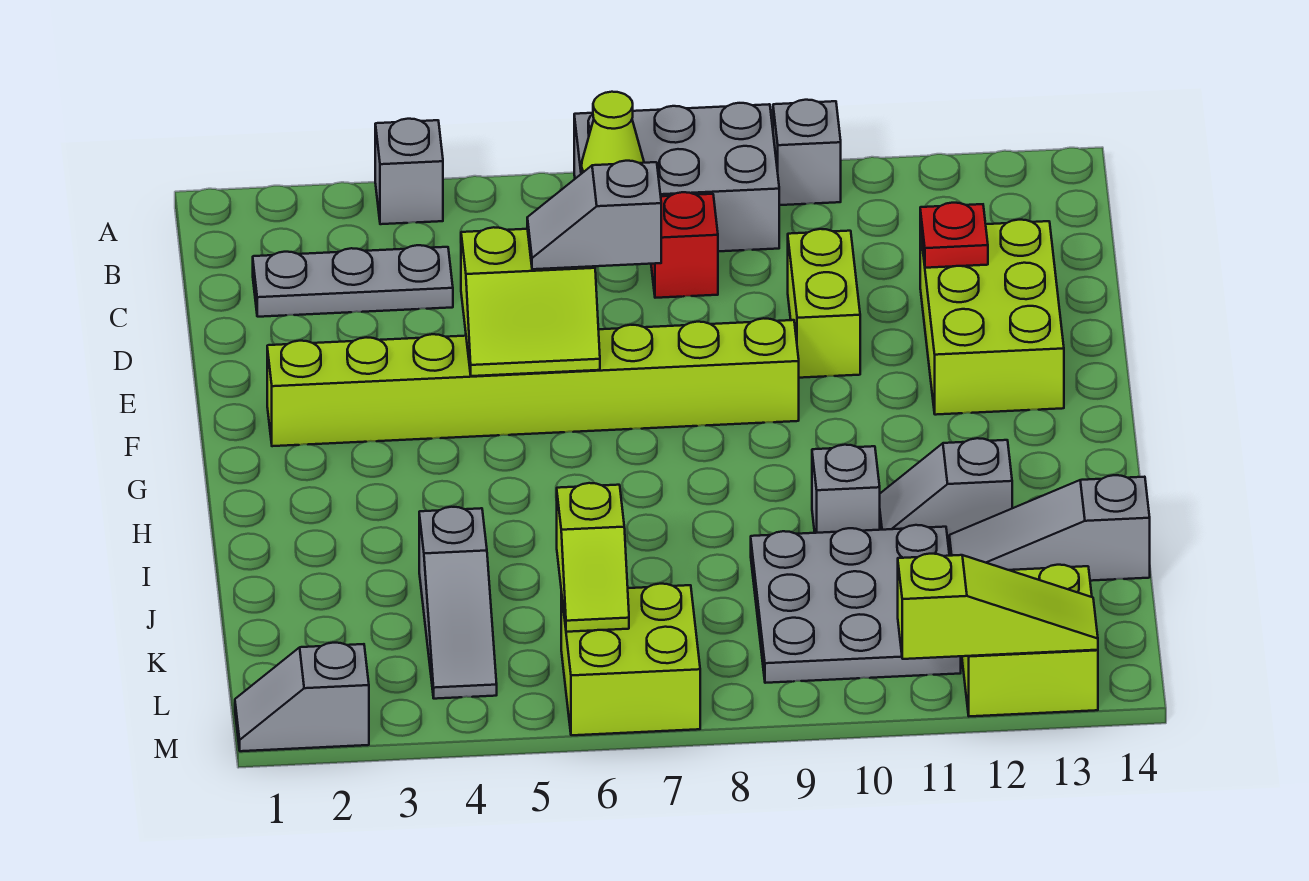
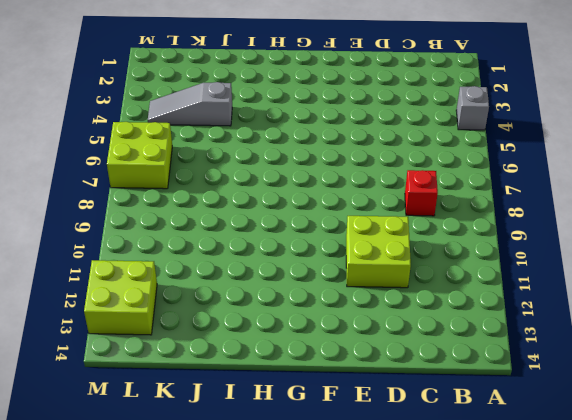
lime brick D10:E11 level 1 -> lime brick D10:E10 level 1
none -> grey brick A7:B9 level 1
none -> grey brick A10 level 1
none -> grey plate C2:C4 level 1

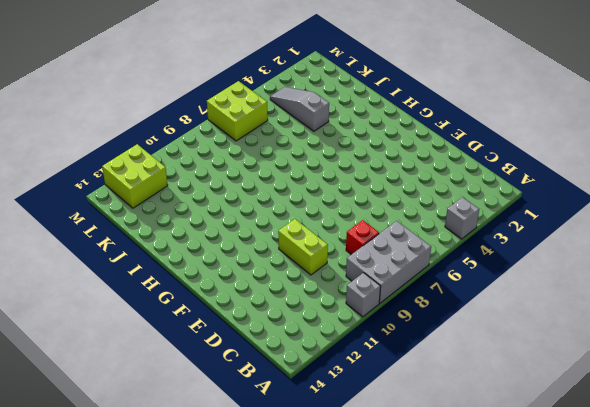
none -> grey plate C2:C4 level 1
none -> lime brick D12:F13 level 1
none -> lime brick F2:F9 level 1

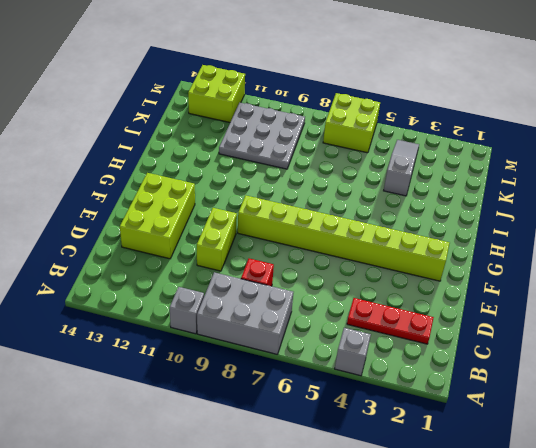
red plate C2:C4 level 1 -> grey plate C2:C4 level 1
none -> grey brick I10 level 1
none -> grey slope I11:I12 level 1 top 12
none -> grey slope J12:J14 level 1 top 14

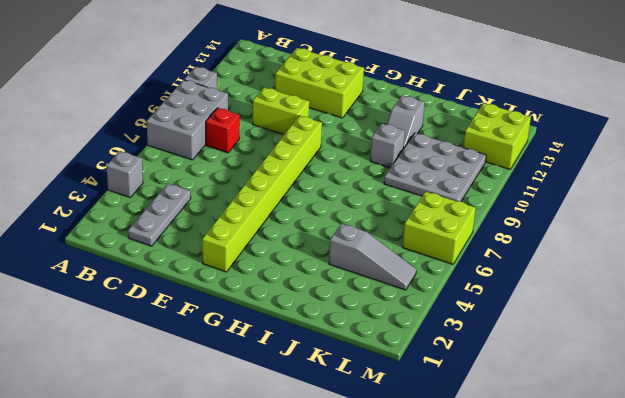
none -> grey slope J12:J14 level 1 top 14
none -> grey slope M1:M2 level 1 top 2
none -> lime cone B7 level 2

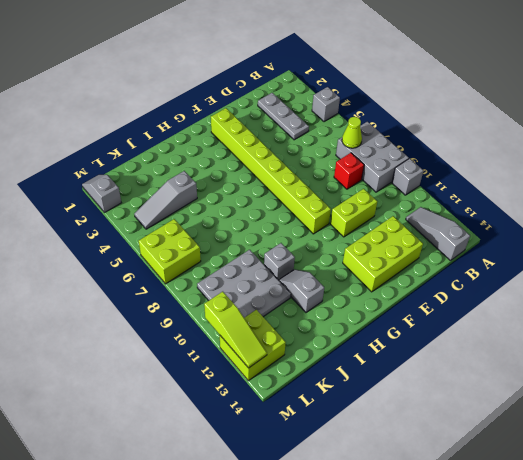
grey slope B12:B14 level 1 top 14 -> grey slope J12:J14 level 1 top 14
none -> red plate D12 level 2
none -> lime slope E5:F6 level 2 top E
none -> lime slope K6:L6 level 2 top K

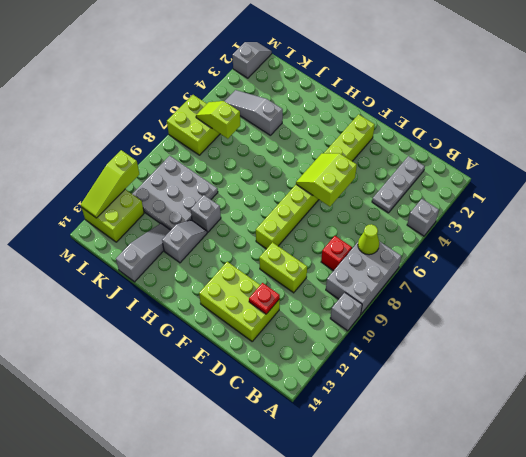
none -> grey slope E6:E7 level 3 top 7

